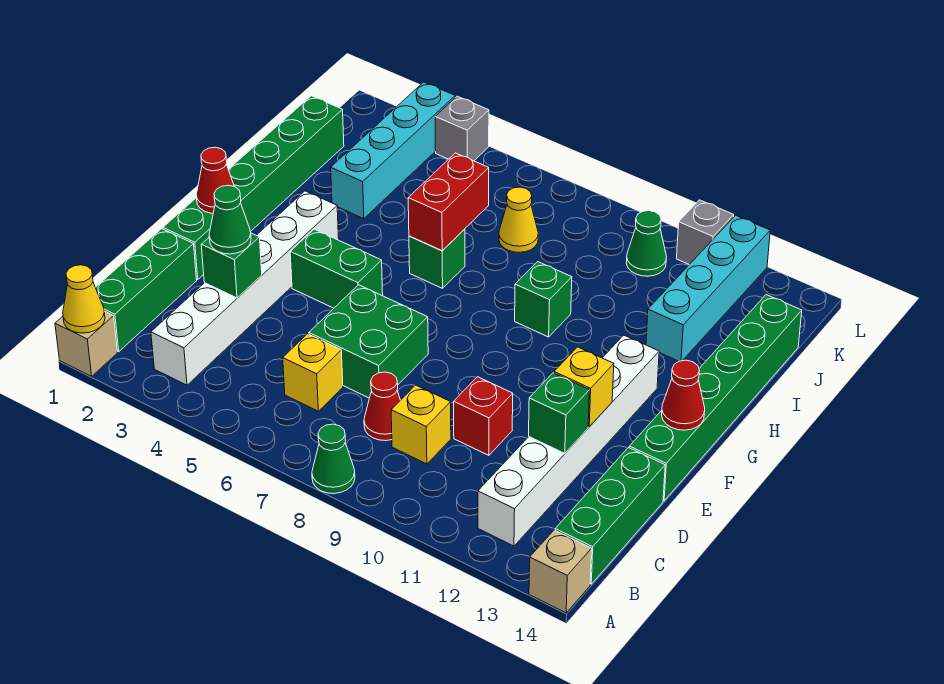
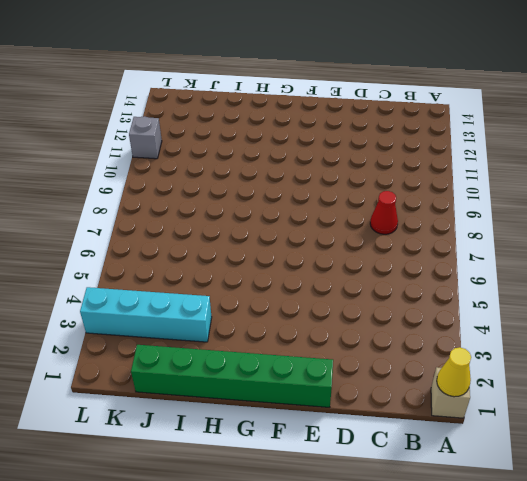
none -> green cone A8 level 1
none -> tan brick A14 level 1
none -> green brick B1:D1 level 1
none -> white brick B3:G3 level 1

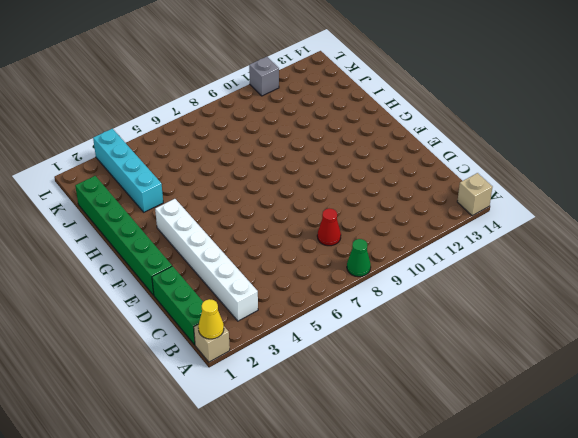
none -> white brick B12:G12 level 1
none -> green brick B14:D14 level 1
none -> yellow brick C6 level 1
none -> yellow brick C9 level 1

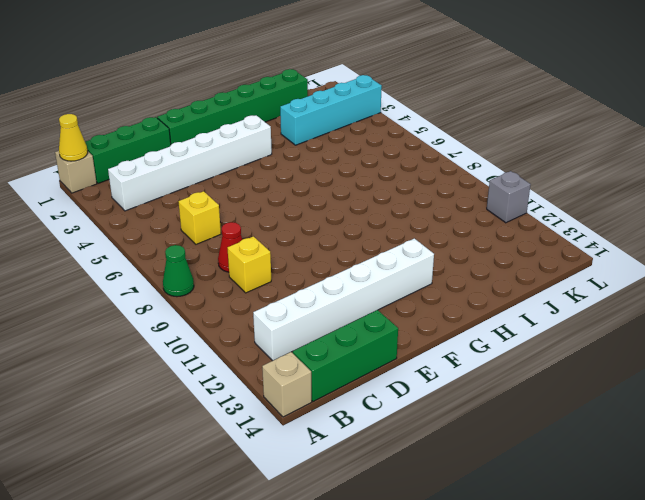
none -> green brick D6:E7 level 1
none -> red brick D10 level 1
none -> green brick E14:J14 level 1
none -> green brick F4:F5 level 1

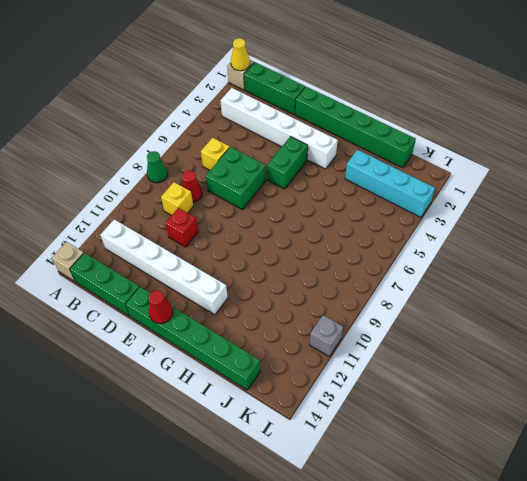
none -> green brick H6 level 1
none -> green brick H9 level 1
none -> cyan brick I12:L12 level 1
none -> yellow cone J7 level 1

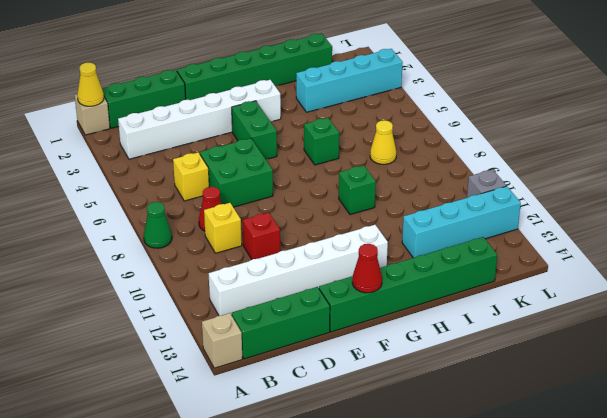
none -> green cone K10 level 1
none -> grey brick L4 level 1
none -> green brick D3 level 2
none -> green brick D12 level 2

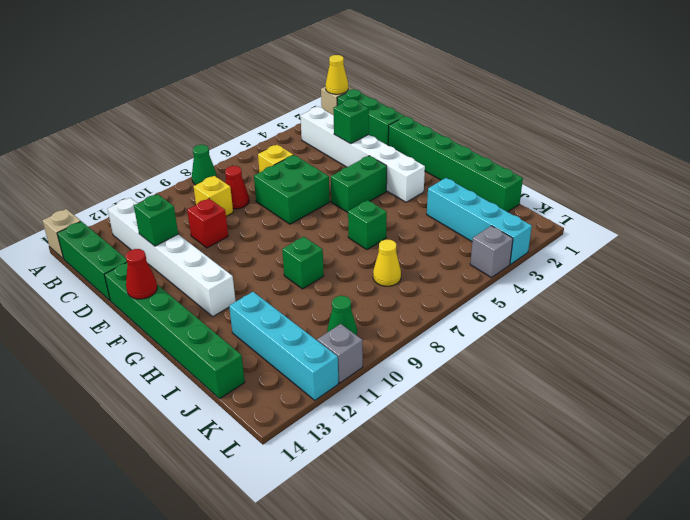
none -> yellow brick E12 level 2
none -> red cone F1 level 2
none -> red brick H6:I6 level 2
none -> green cone D3 level 3

